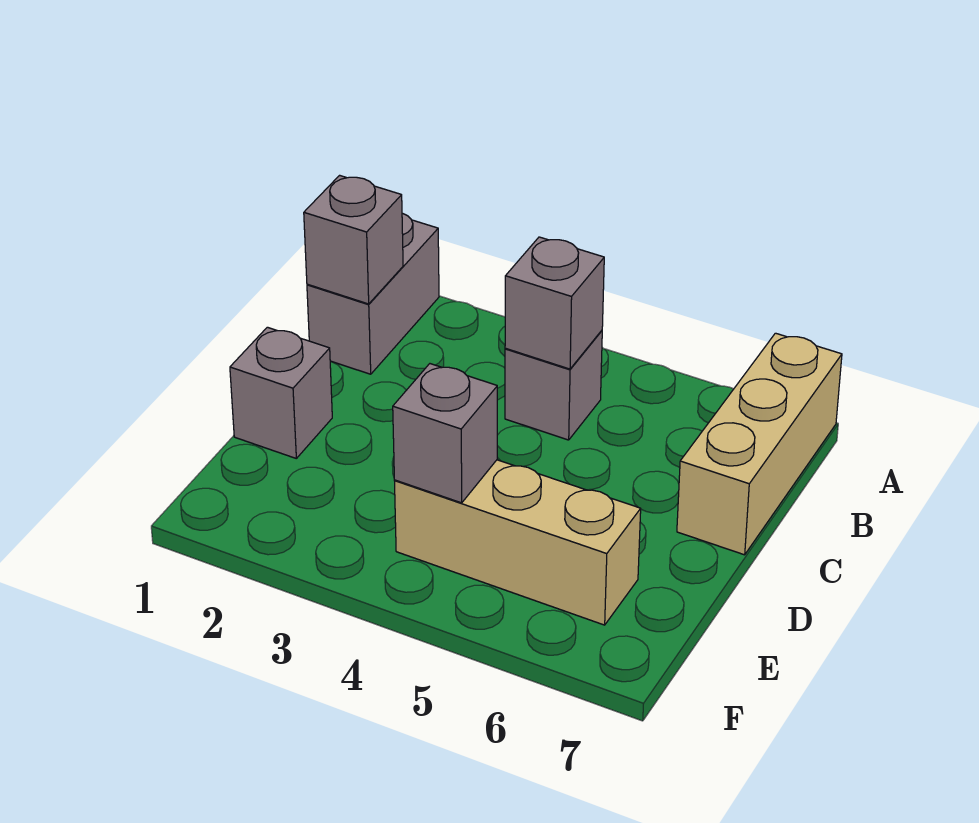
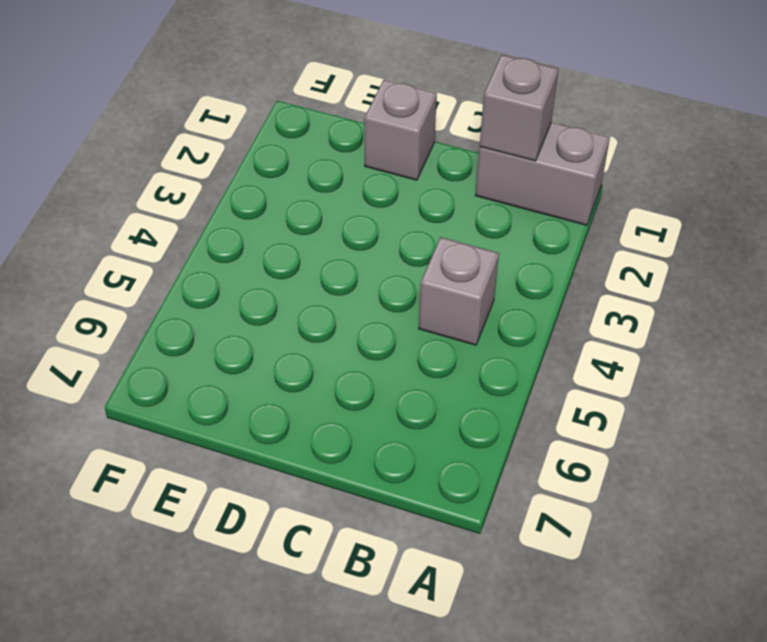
none -> tan brick A7:C7 level 1
none -> tan brick E4:E6 level 1

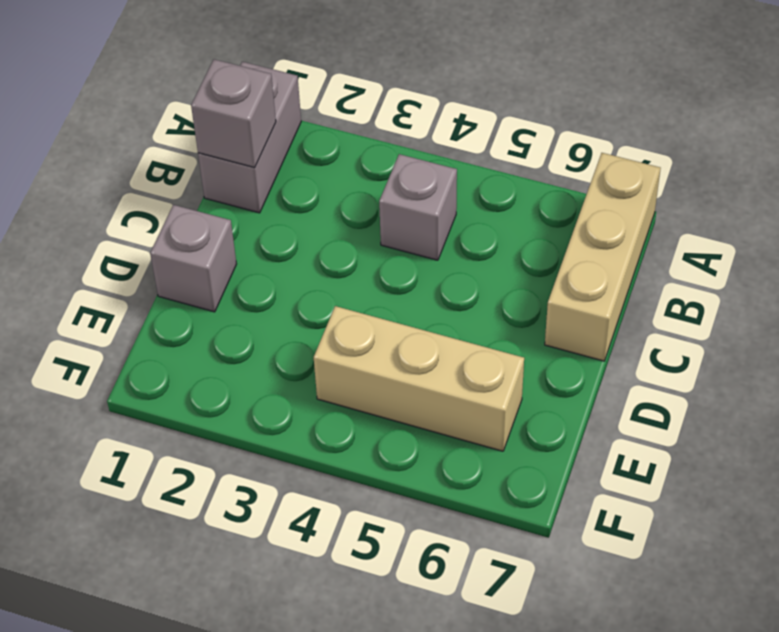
none -> grey brick B4 level 2
none -> grey brick E4 level 2

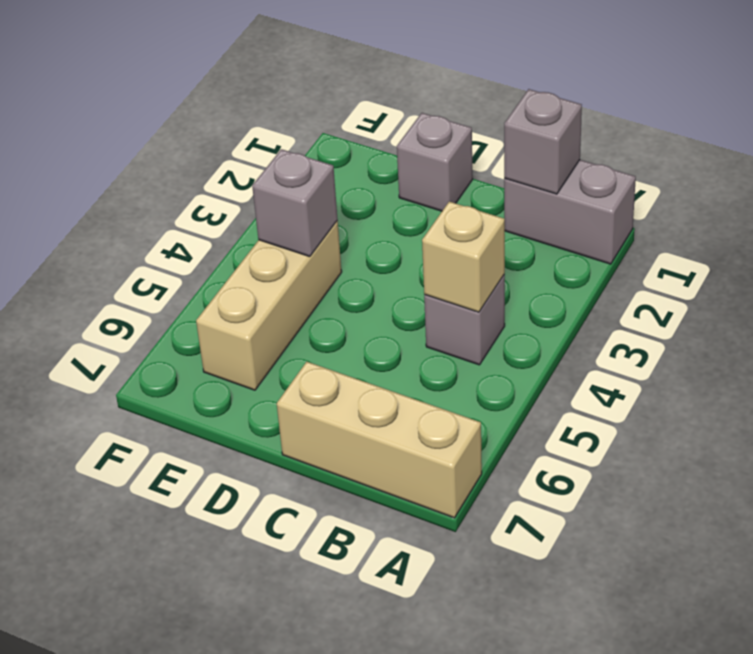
tan brick B4 level 2 -> grey brick B4 level 2

